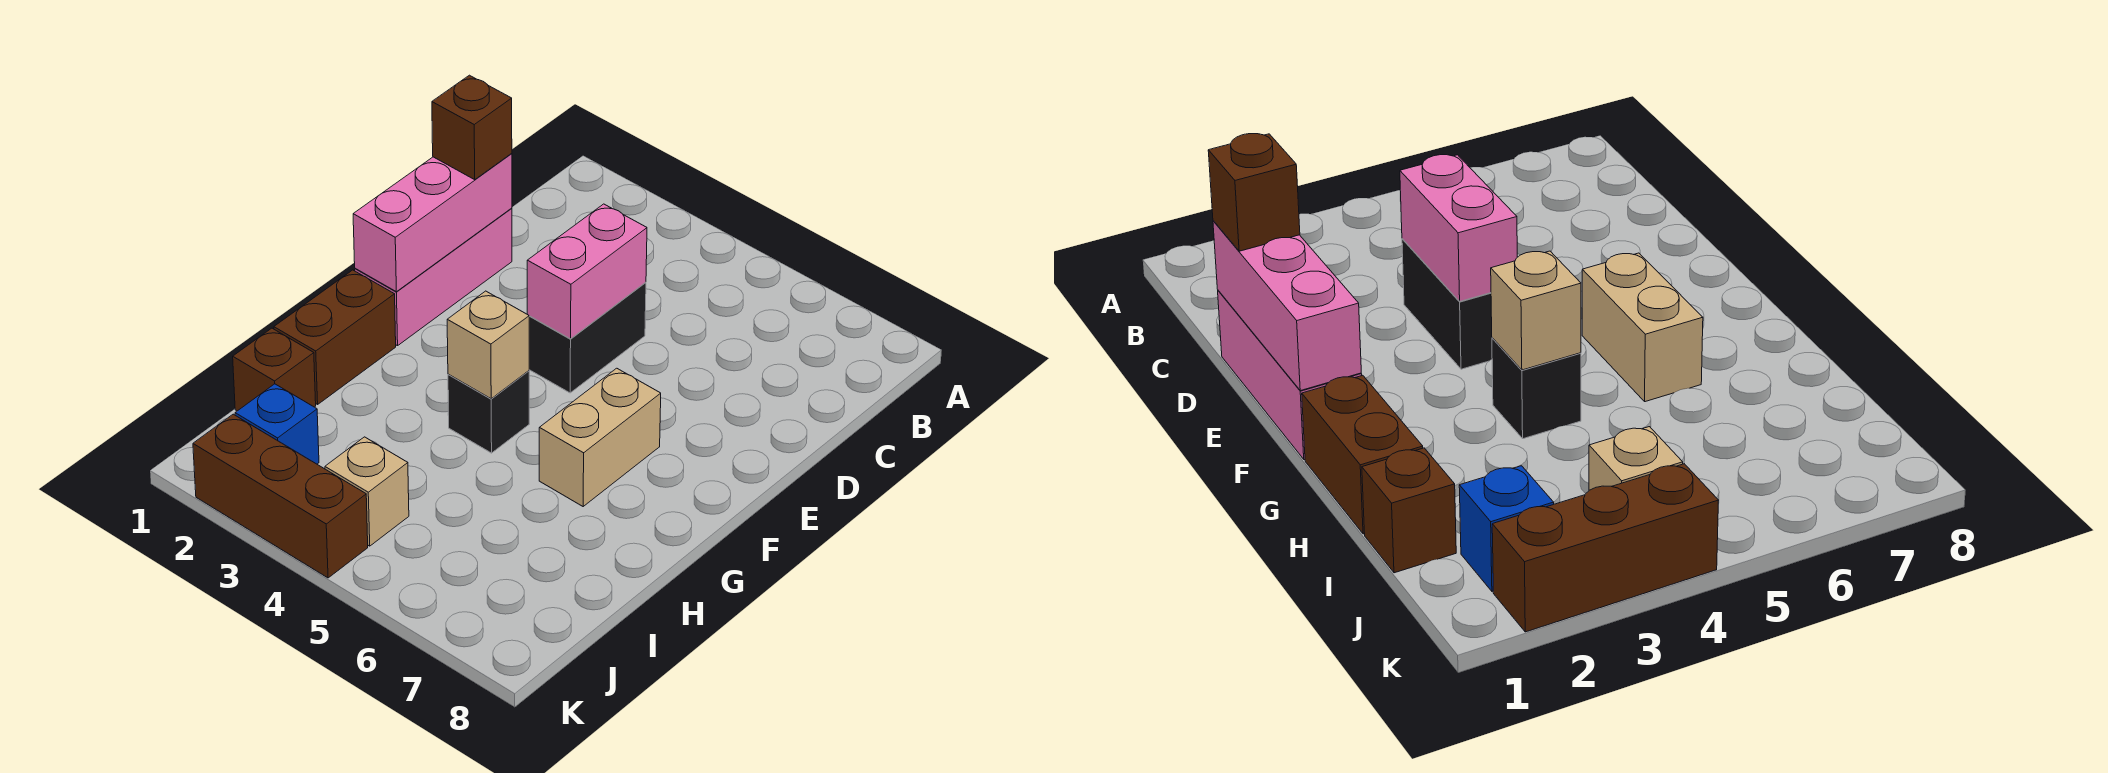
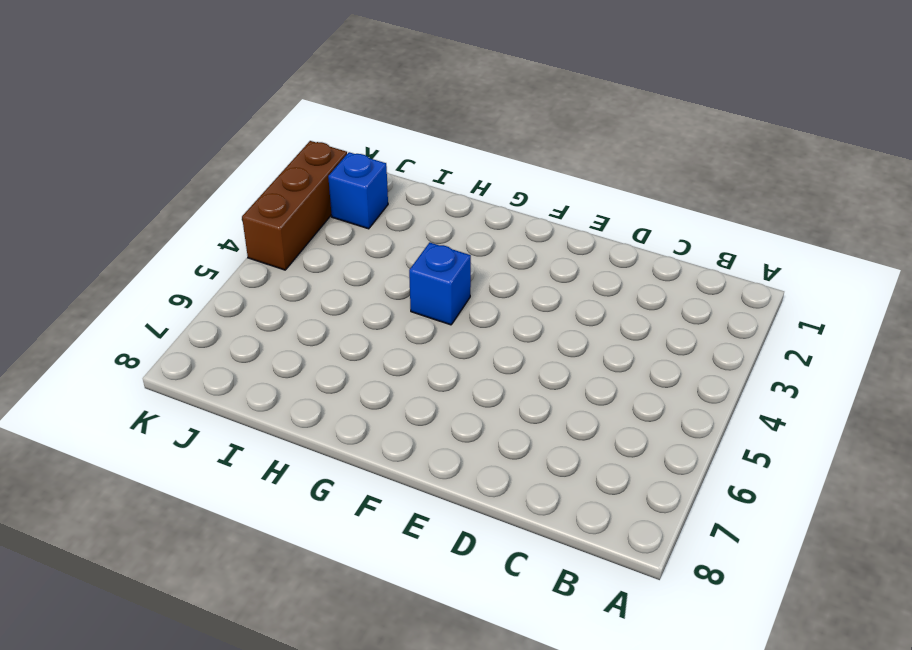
blue brick G4 level 1 -> black brick G4 level 1
none -> pink brick D1:F1 level 1
none -> black brick D4:E4 level 1
none -> tan brick F6:G6 level 1

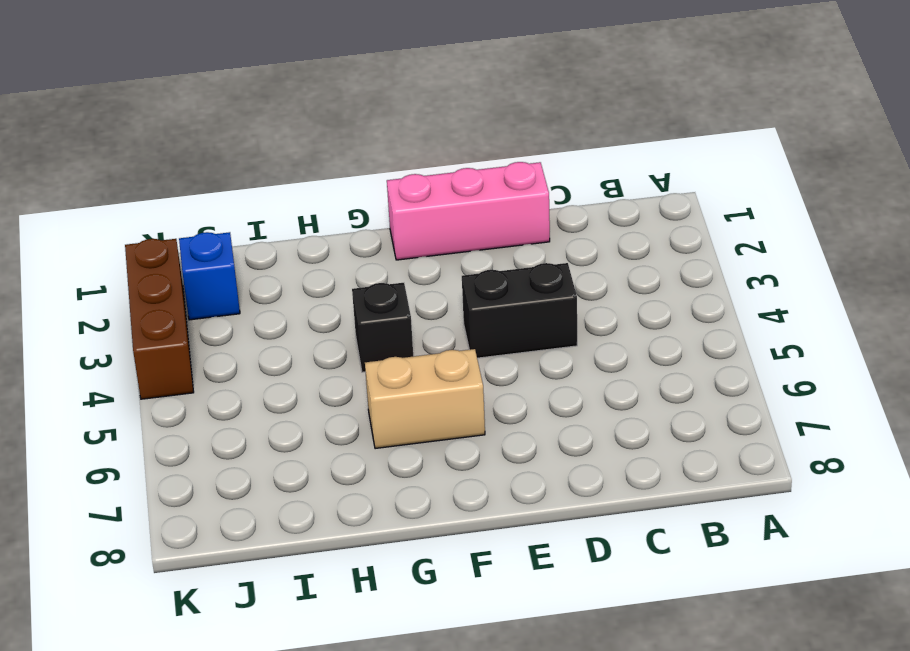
none -> brown brick G1:H1 level 1
none -> brown brick I1 level 1
none -> tan brick J4 level 1

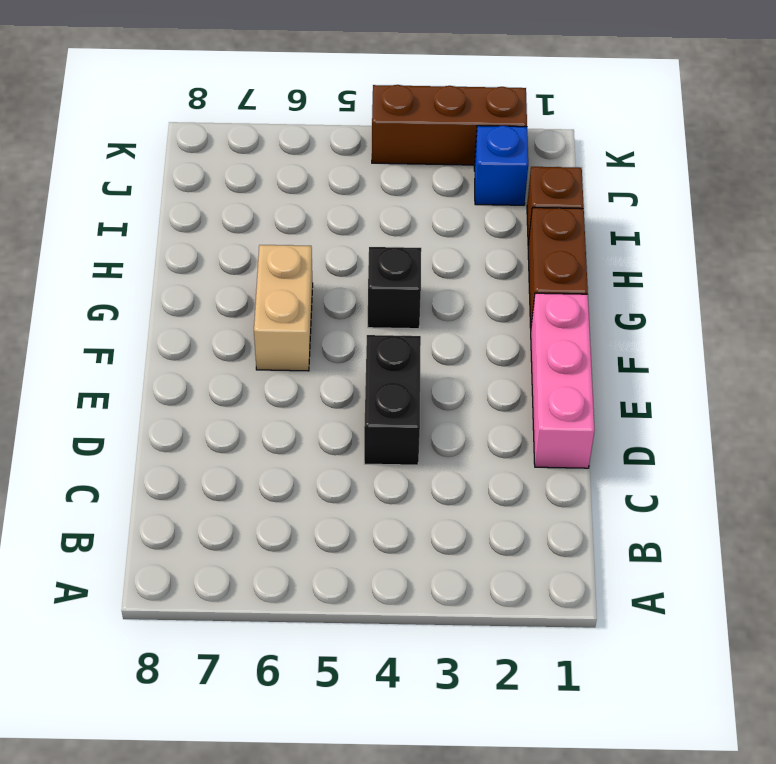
none -> tan brick J4 level 1
none -> pink brick D1:F1 level 2
none -> pink brick D4:E4 level 2

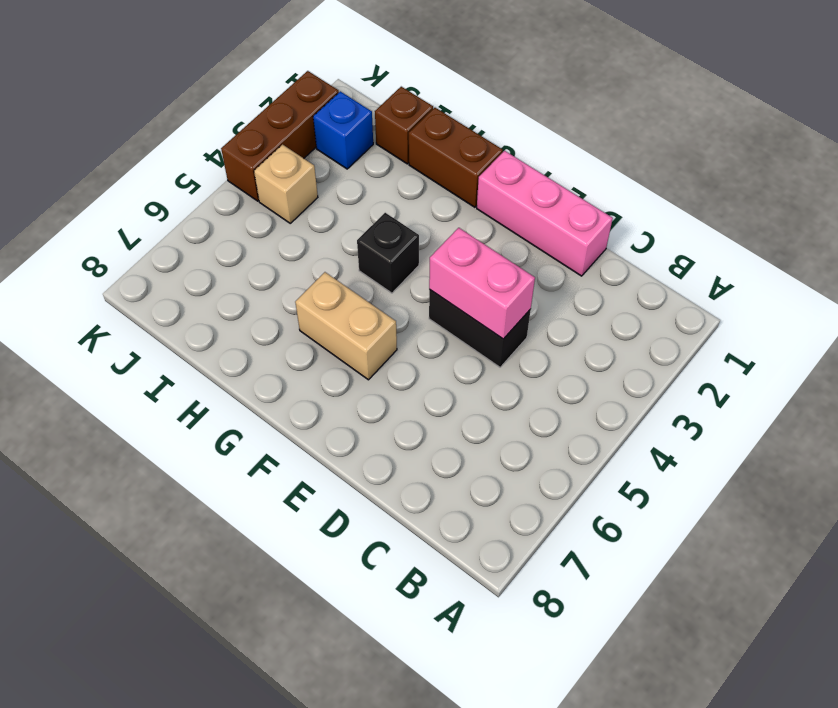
none -> pink brick D1:F1 level 2
none -> tan brick G4 level 2
none -> brown brick D1 level 3

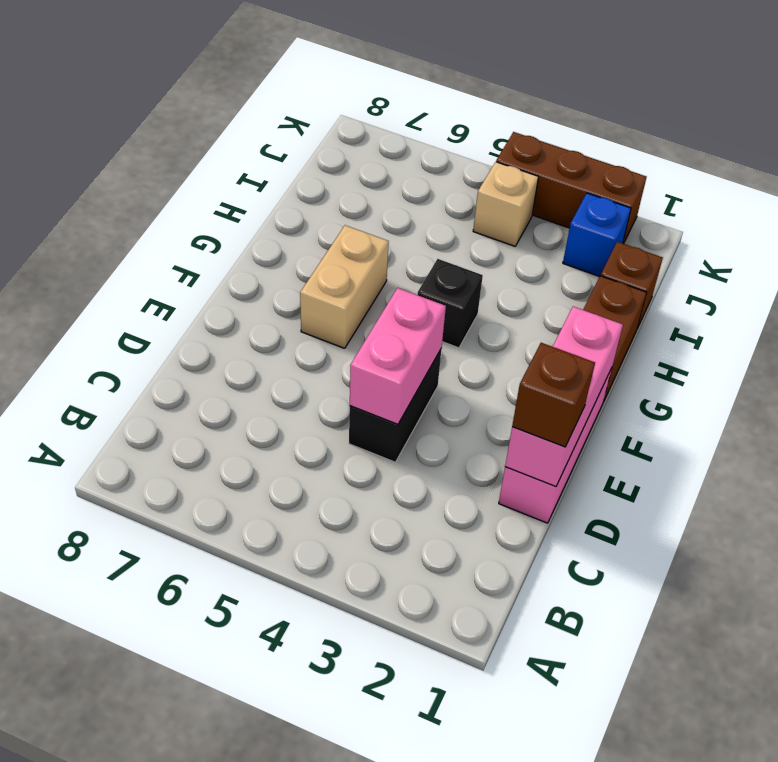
none -> tan brick G4 level 2

